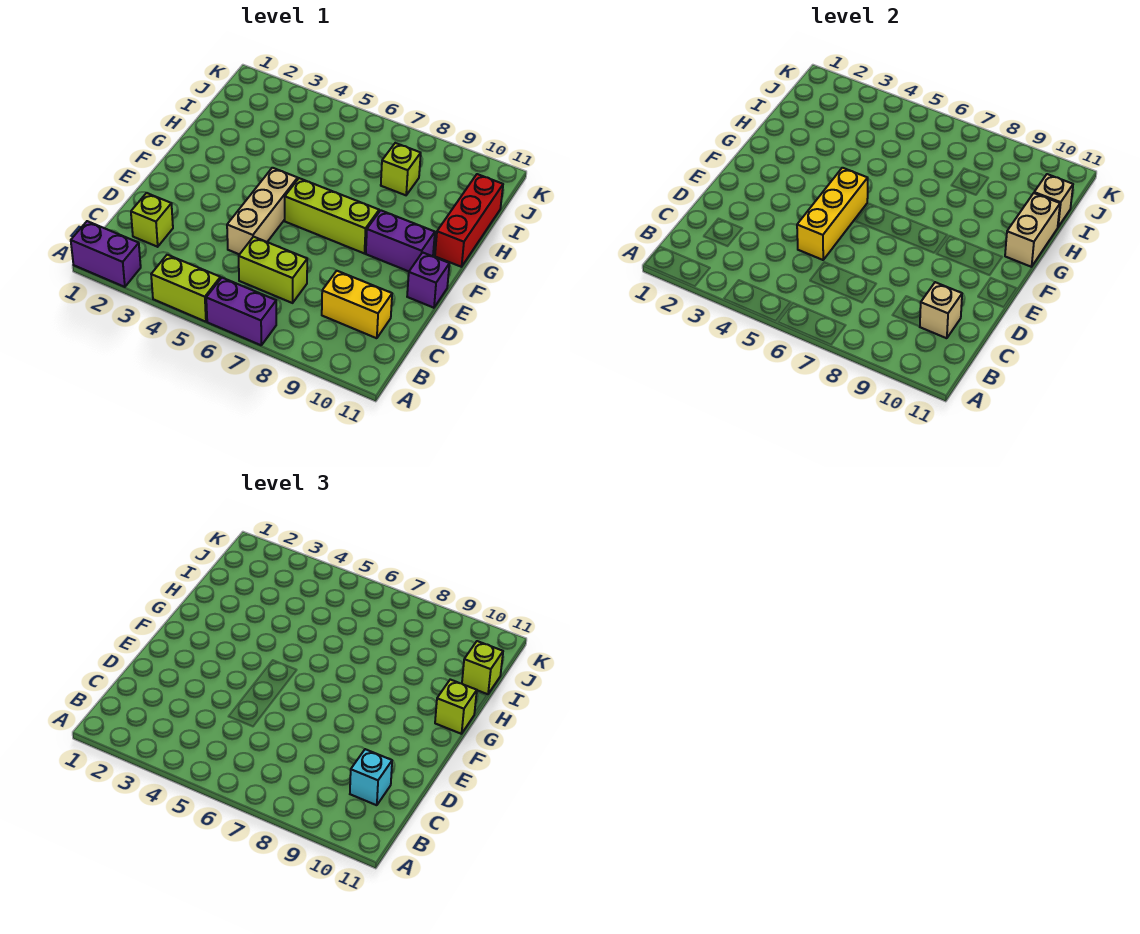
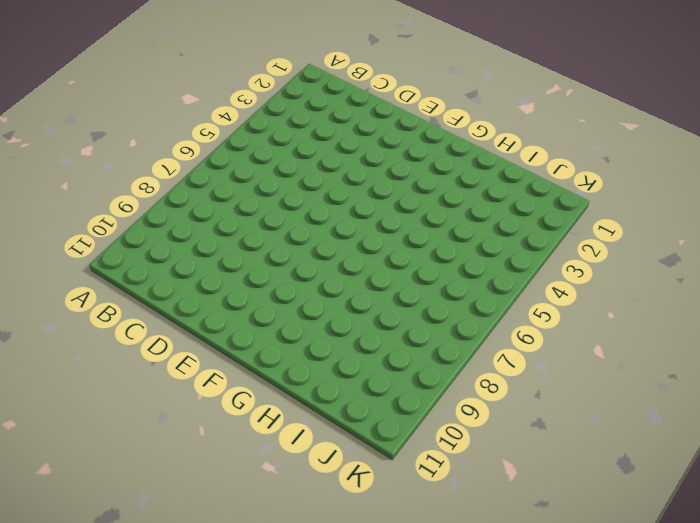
none -> purple brick A1:A2 level 1
none -> lime brick A4:A5 level 1
none -> purple brick A6:A7 level 1

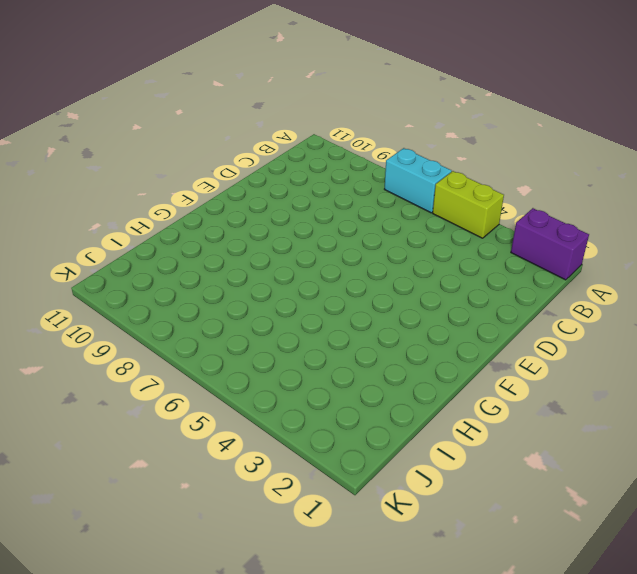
cyan brick A6:A7 level 1 -> purple brick A6:A7 level 1
none -> lime brick C2 level 1
none -> lime brick C6:C7 level 1
none -> yellow brick C9:C10 level 1

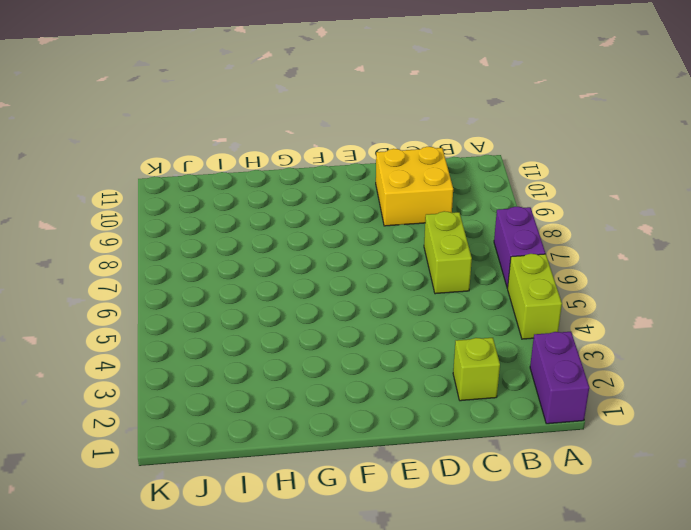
yellow brick C9:D10 level 1 -> yellow brick C9:C10 level 1
none -> tan brick D5:F5 level 1
none -> purple brick E11 level 1
none -> lime brick F6:F8 level 1

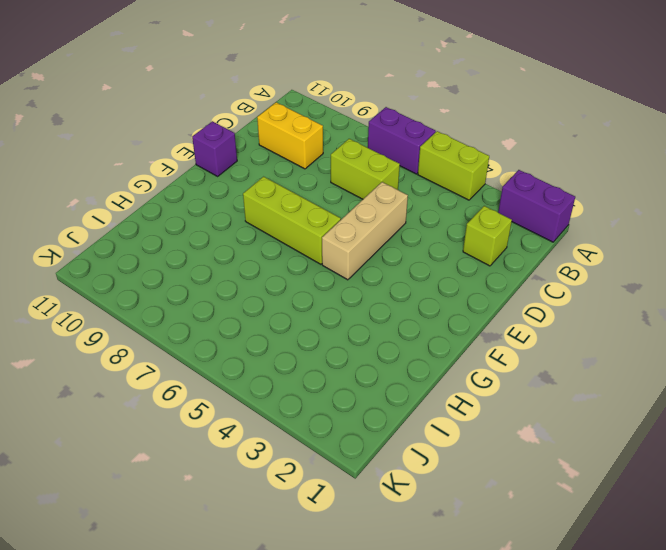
none -> purple brick F9:F10 level 1
none -> red brick G11:I11 level 1
none -> lime brick I8 level 1

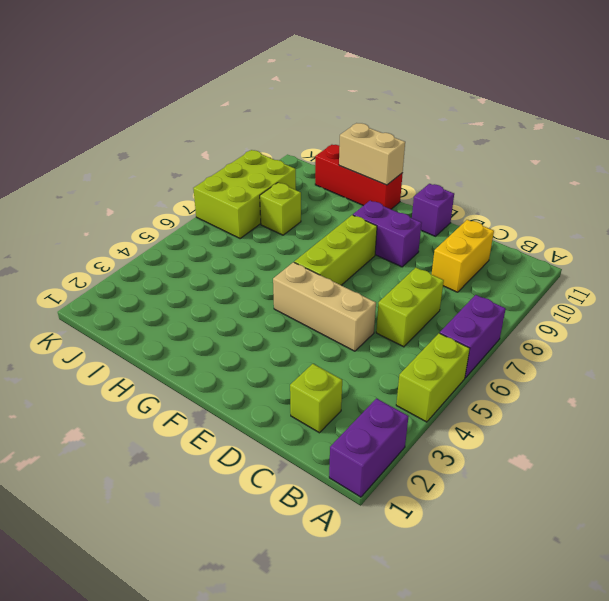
purple brick E9:F9 level 1 -> purple brick F9:F10 level 1
lime brick J7:K9 level 1 -> none
none -> tan brick C10 level 2
none -> yellow brick D5:F5 level 2
none -> tan brick I11 level 2

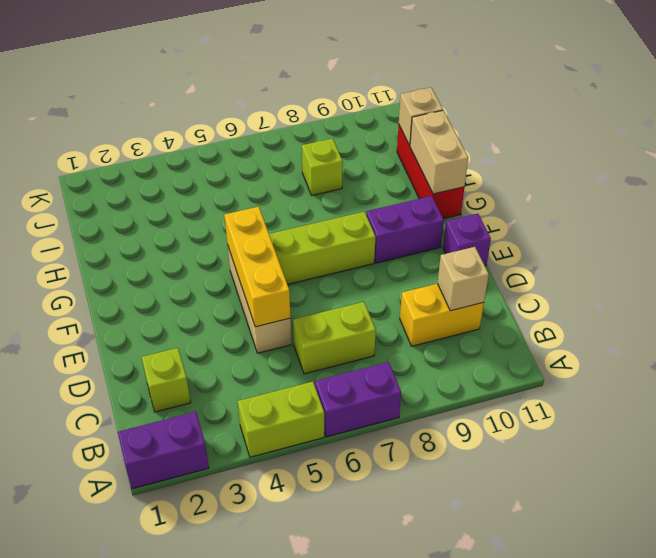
none -> cyan brick C10 level 3
none -> lime brick G11 level 3
none -> lime brick I11 level 3

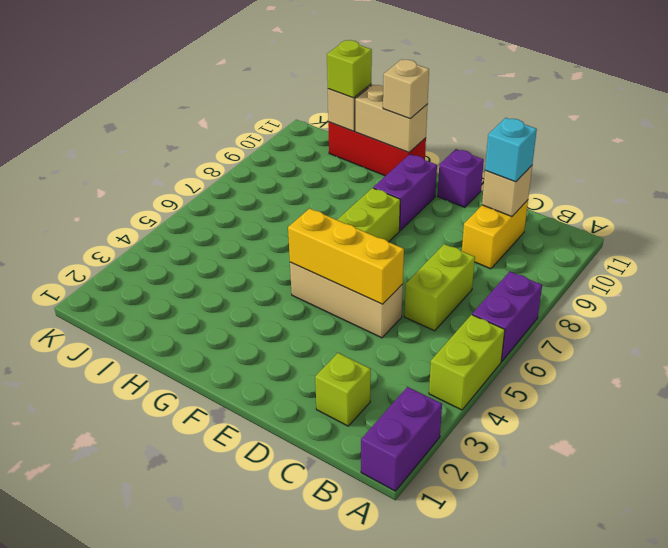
tan brick G11 level 3 -> lime brick G11 level 3
none -> lime brick I8 level 1

